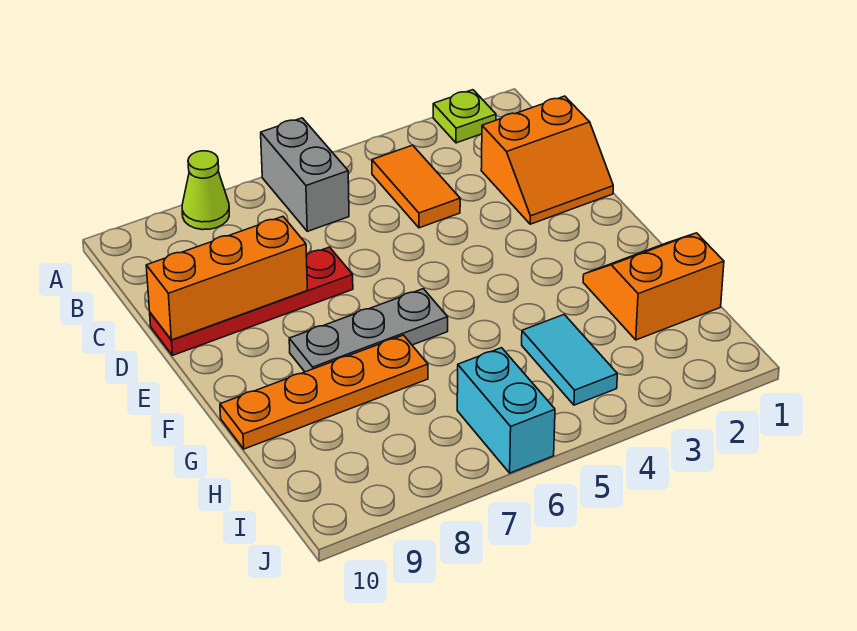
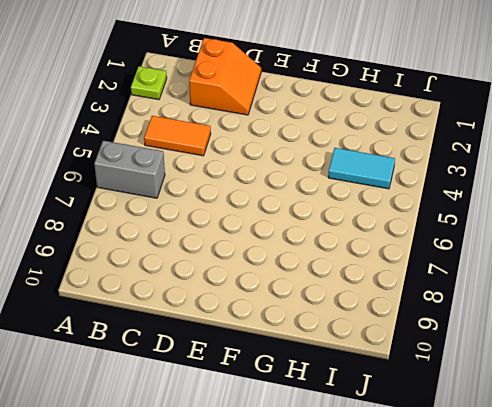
none -> lime cone A8 level 1
none -> red plate D7:D10 level 1
none -> grey plate F6:F8 level 1

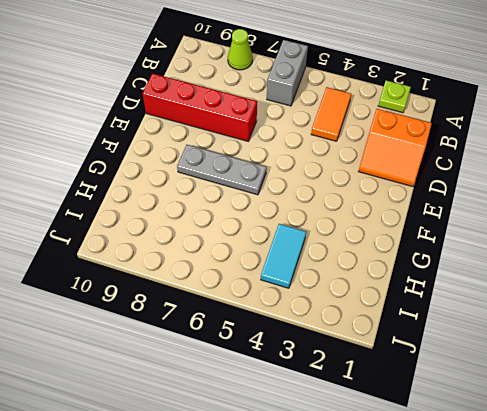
red brick D7:D10 level 1 -> red plate D7:D10 level 1
none -> orange slope G1:H2 level 1 top H
none -> orange plate G7:G10 level 1
none -> cyan brick I6:J6 level 1

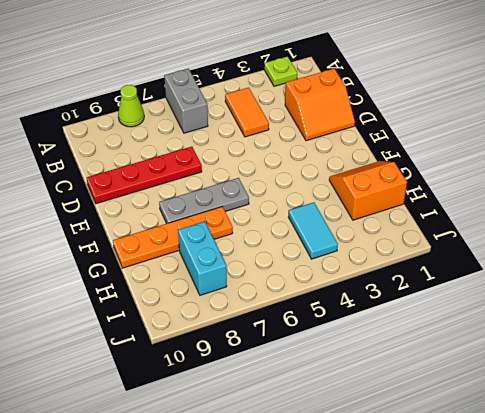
cyan brick H8:I8 level 1 -> cyan brick I6:J6 level 1
none -> orange brick D8:D10 level 2

